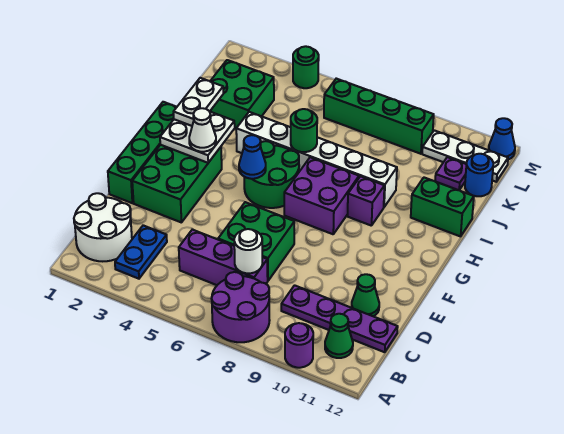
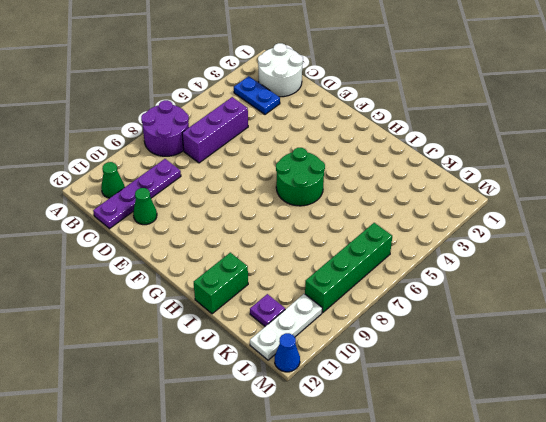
none -> purple round brick A10 level 1
none -> green brick D6:E7 level 1
none -> green brick E1:H1 level 1

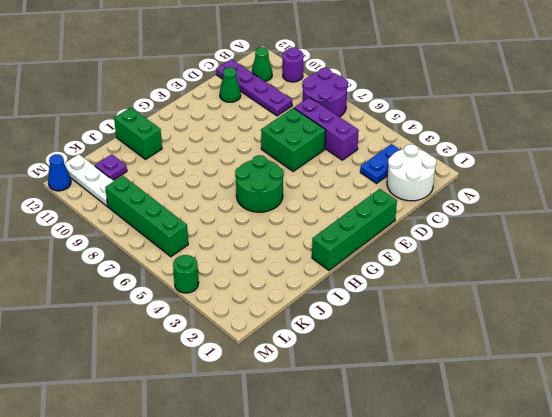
none -> green brick E2:G3 level 1
none -> purple brick G7:H8 level 1
none -> purple brick H9 level 1

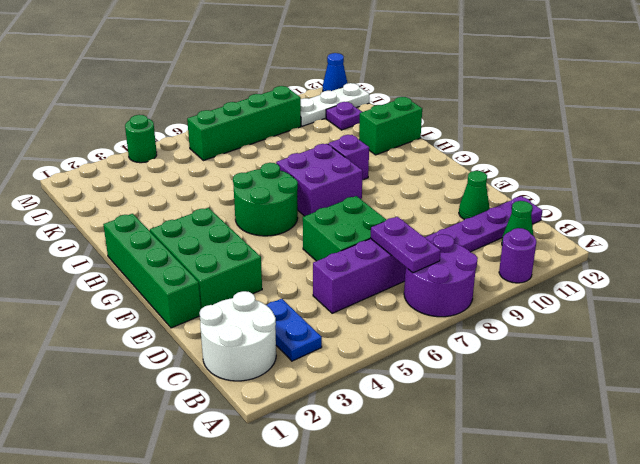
purple plate B7:C7 level 2 -> white round brick C7 level 2
none -> white brick I4:I9 level 1
none -> green brick J2:K3 level 1
none -> blue round brick K12 level 1

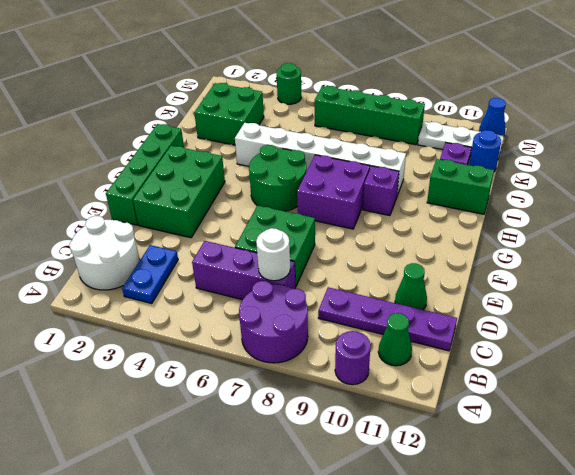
none -> white plate G2:H3 level 2
none -> blue cone G5 level 2
none -> green round brick I6 level 2

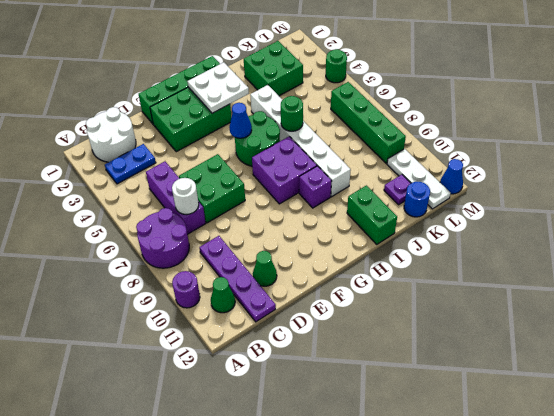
none -> white cone G3 level 3
none -> white plate H2:I2 level 3

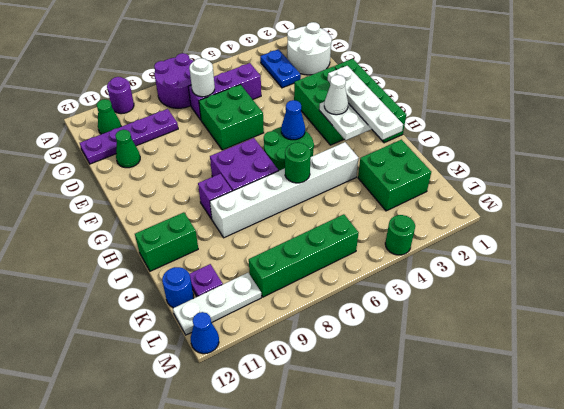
white plate F2:I2 level 3 -> white plate H2:I2 level 3

